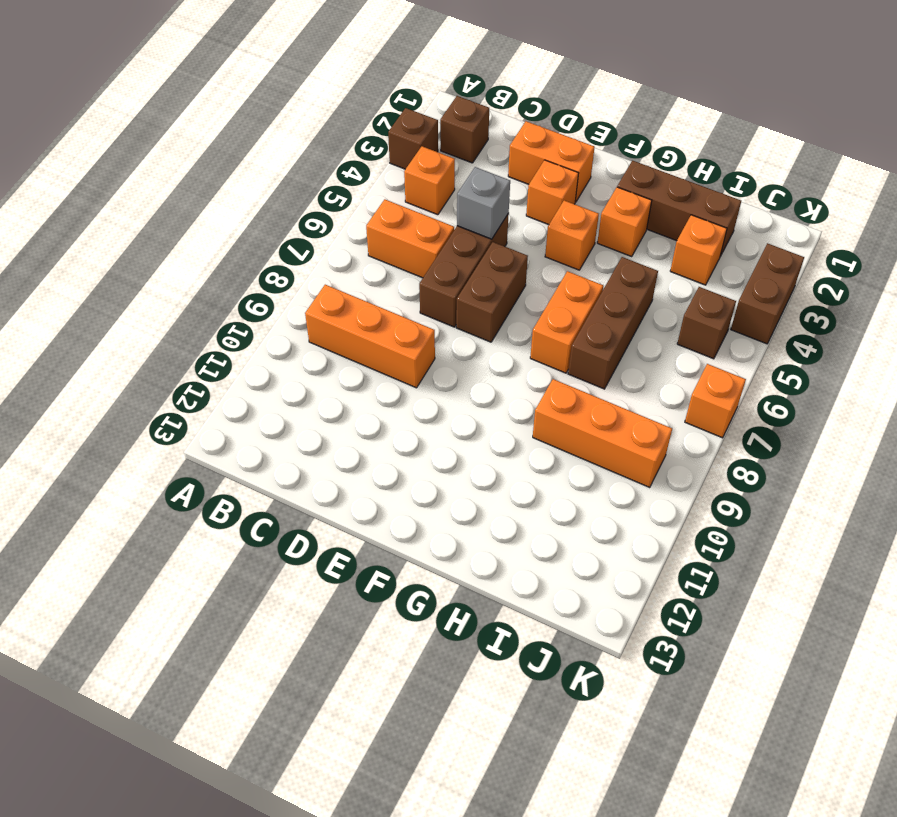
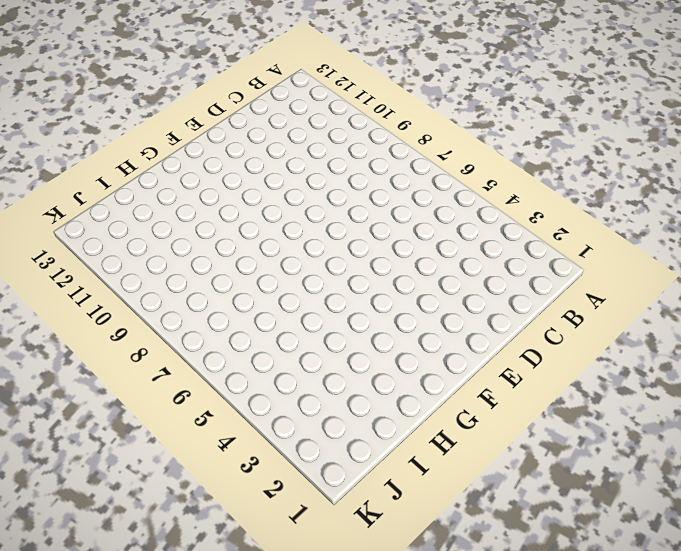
none -> brown brick A3 level 1
none -> brown brick B2 level 1
none -> orange brick B4 level 1

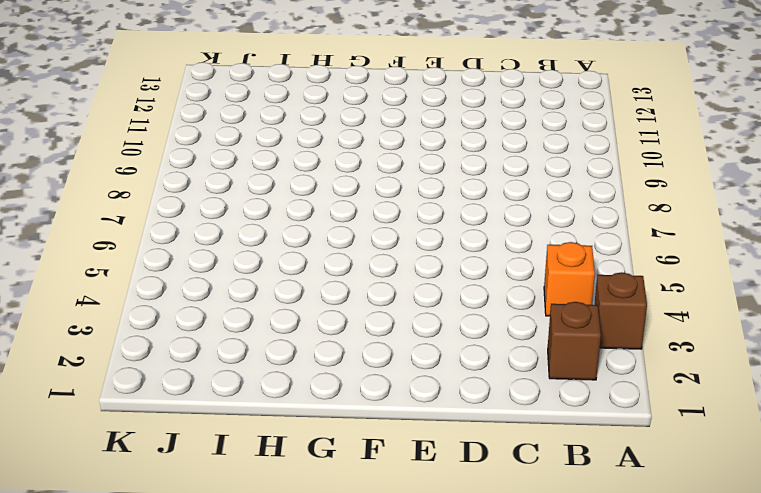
none -> orange brick B6:C6 level 1
none -> orange brick B9:D9 level 1
none -> orange brick D2:E2 level 1

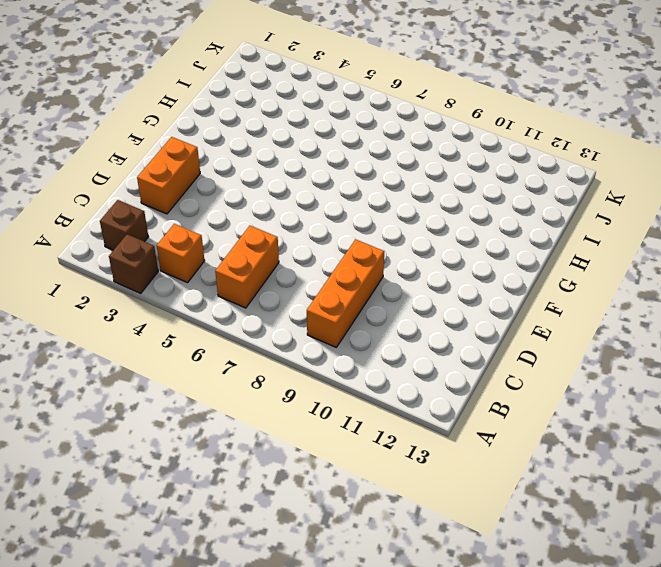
none -> brown brick D5:D7 level 1
none -> orange brick E3 level 1
none -> brown brick E6:E7 level 1

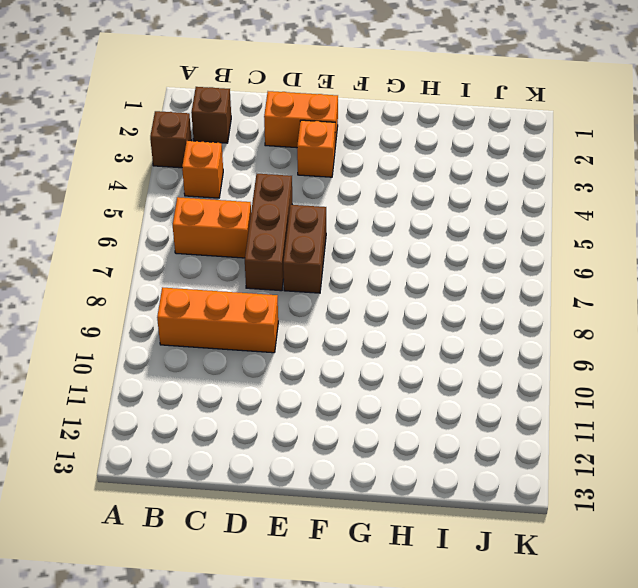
none -> orange brick F4 level 1
none -> brown brick G2:I2 level 1
none -> orange brick G3 level 1

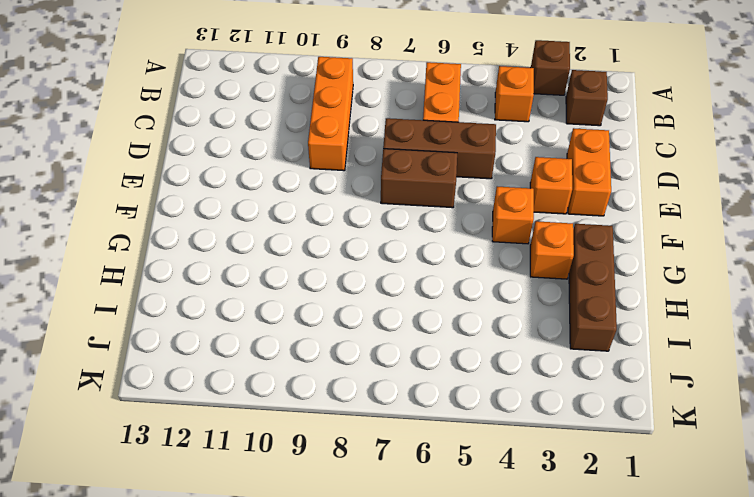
none -> orange brick G6:G7 level 1
none -> brown brick H5:H7 level 1
none -> orange brick H9:J9 level 1

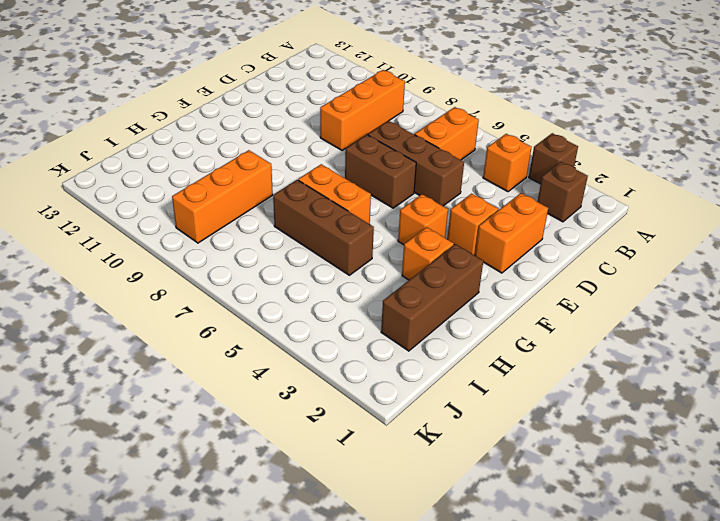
none -> orange brick I3 level 1
none -> brown brick J5 level 1
none -> brown brick K3:K4 level 1

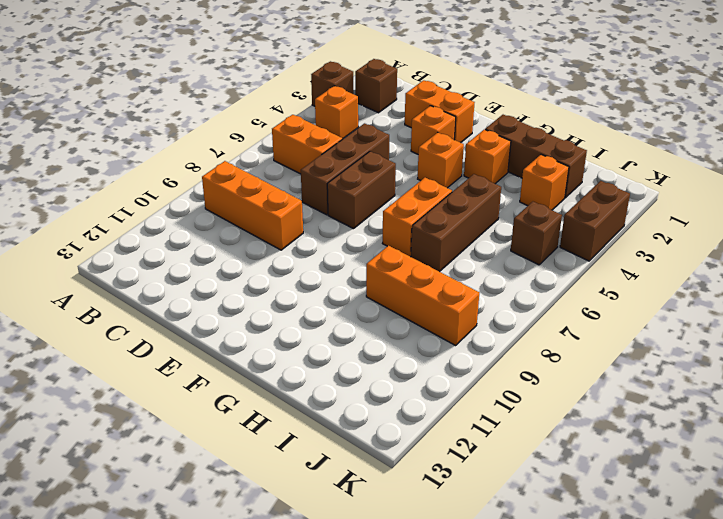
none -> orange brick K7 level 1
none -> grey brick D5 level 2

